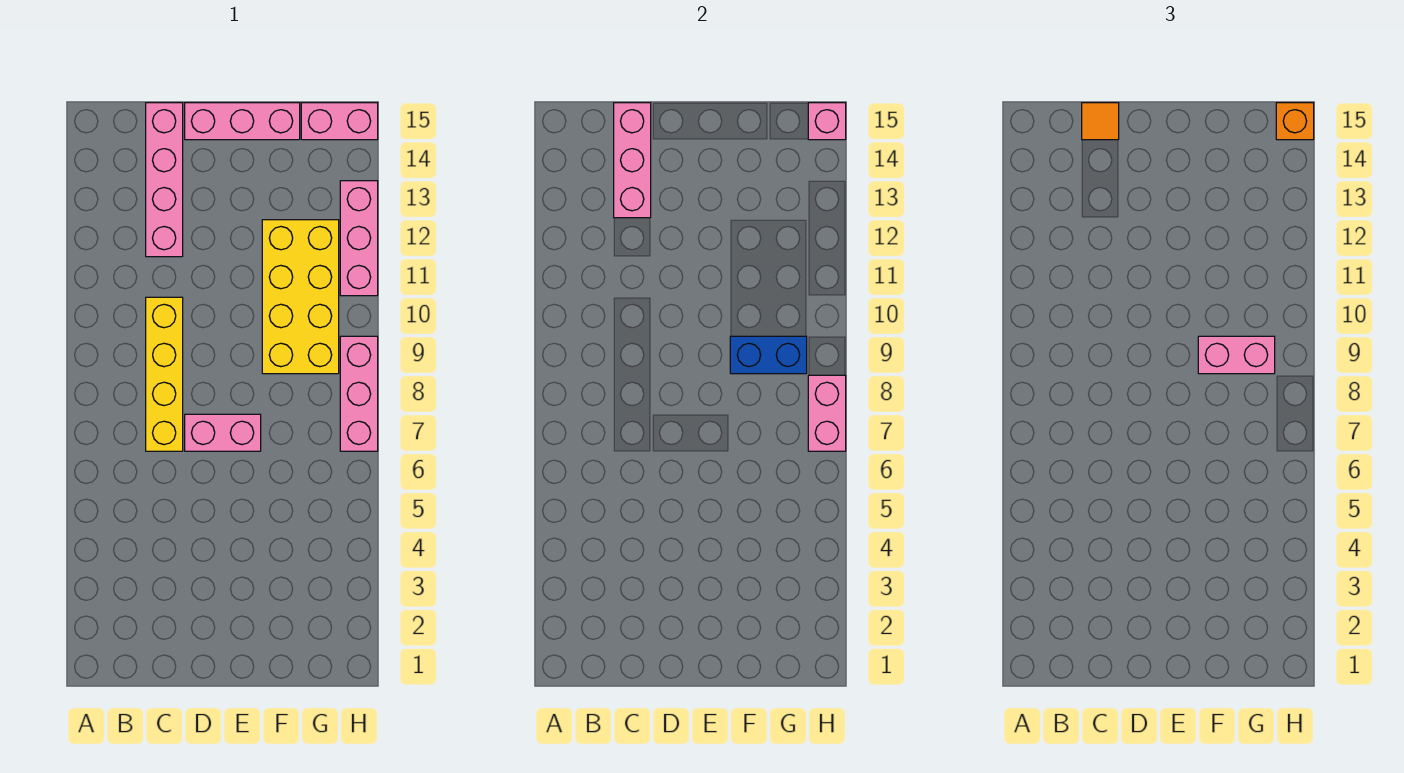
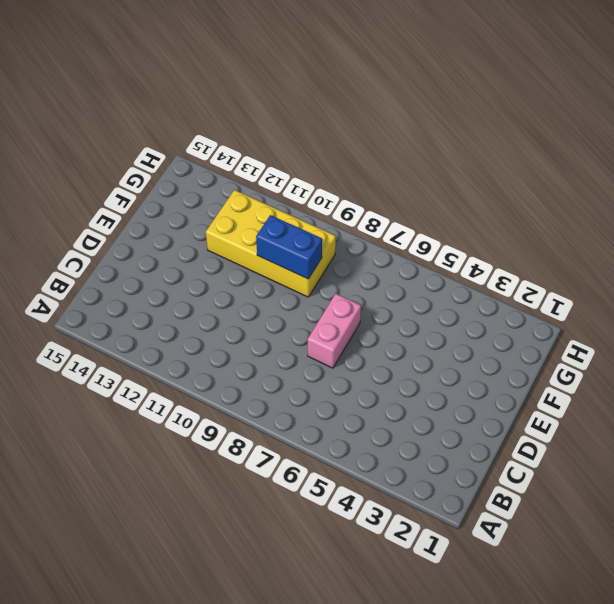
blue brick F9:F10 level 2 -> blue brick F9:G9 level 2
none -> yellow brick C7:C10 level 1
none -> pink brick C12:C15 level 1
none -> pink brick D15:F15 level 1

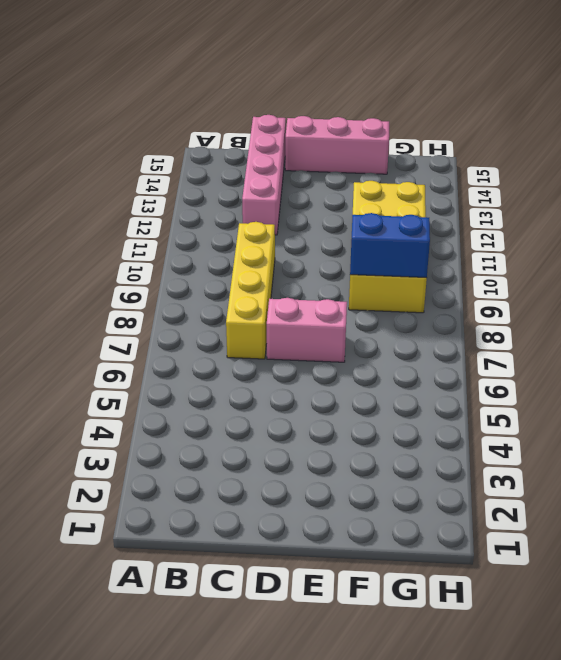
none -> pink brick G15:H15 level 1
none -> pink brick H7:H9 level 1
none -> pink brick H11:H13 level 1

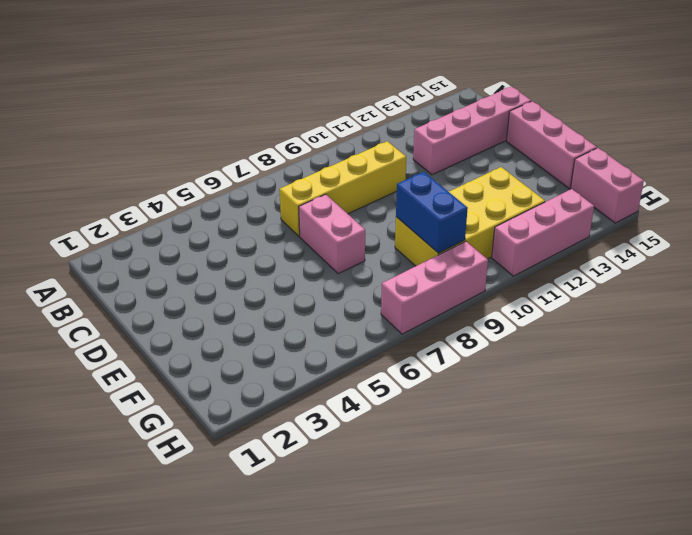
none -> pink brick C13:C15 level 2
none -> pink brick H7:H8 level 2
none -> pink brick H15 level 2

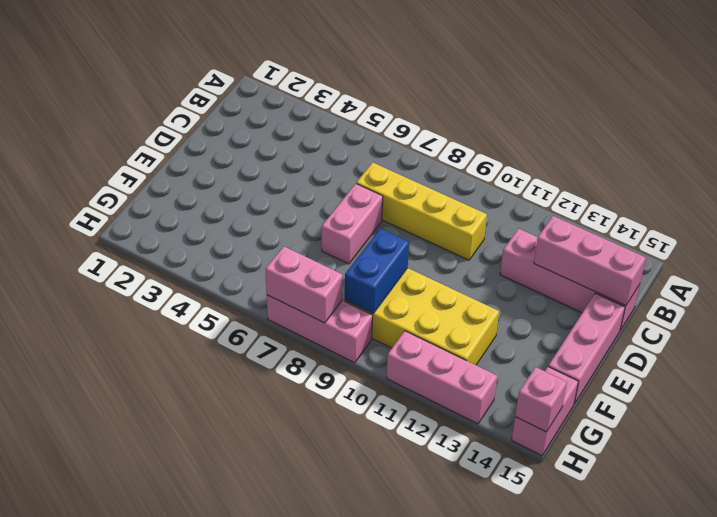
none -> orange tile C15 level 3
none -> pink brick F9:G9 level 3
none -> orange brick H15 level 3

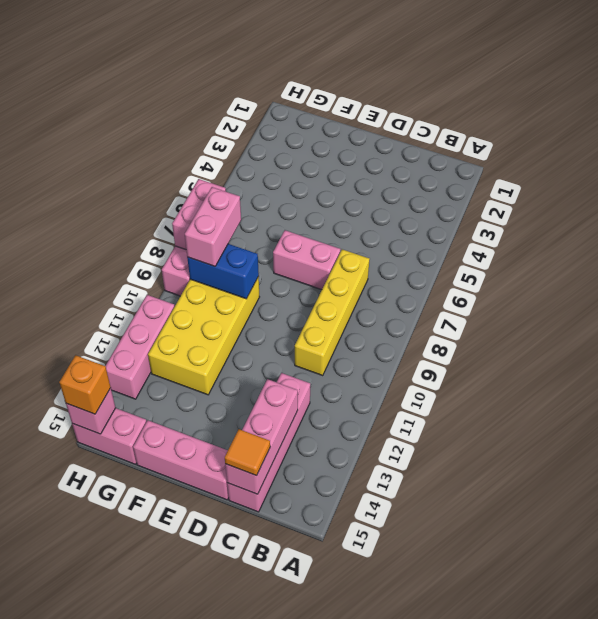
pink brick G8:G9 level 3 -> pink brick F9:G9 level 3

